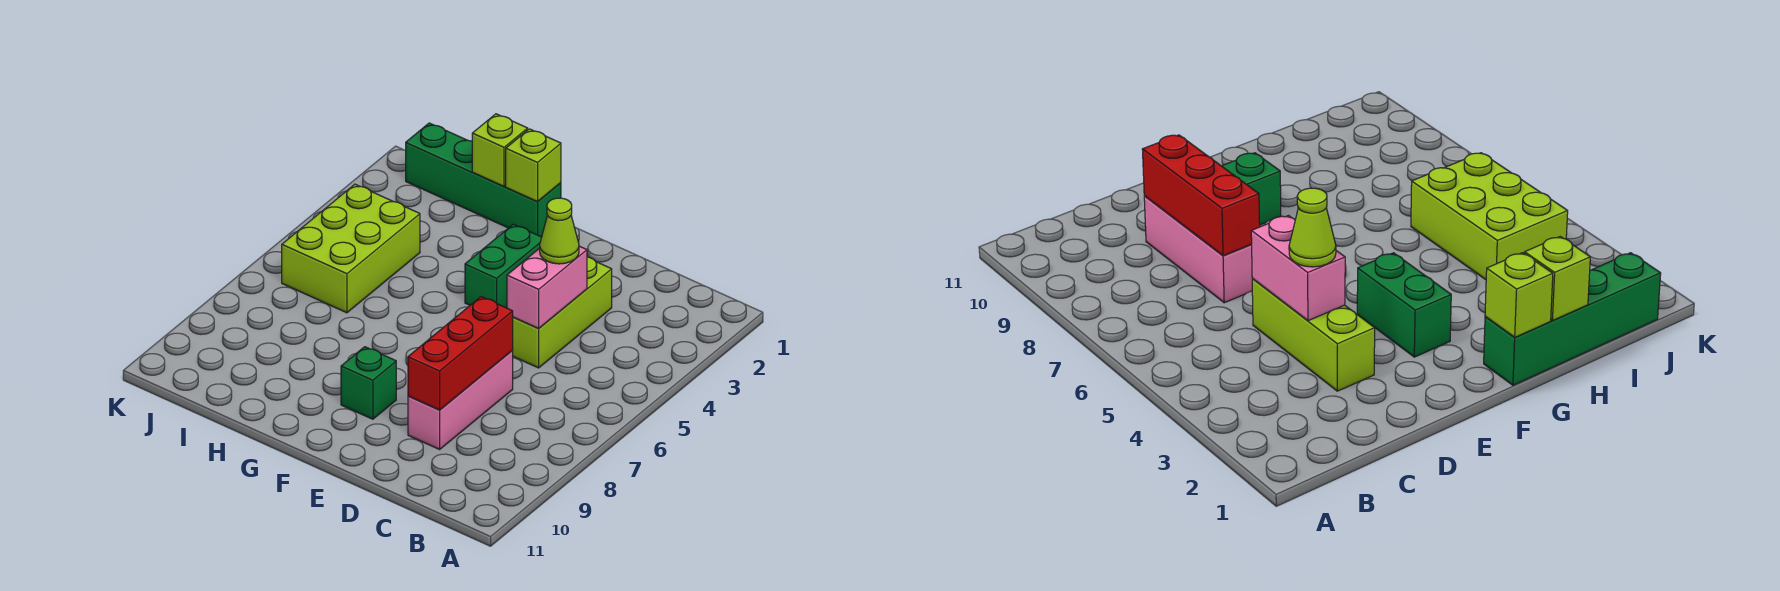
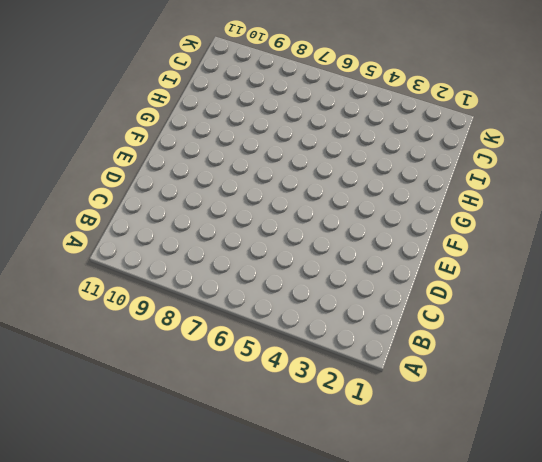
none -> lime brick D3:D5 level 1
none -> pink brick D7:D9 level 1

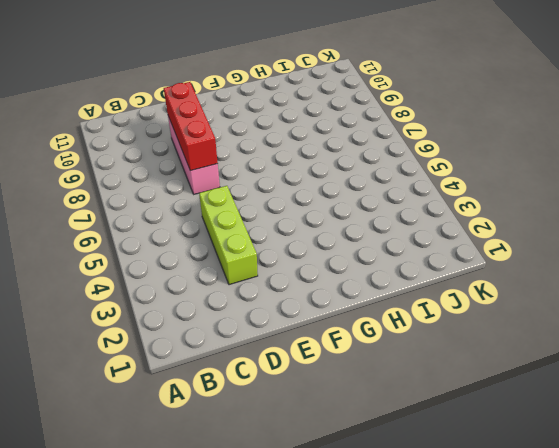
none -> green brick F3:F4 level 1
none -> green brick F9 level 1

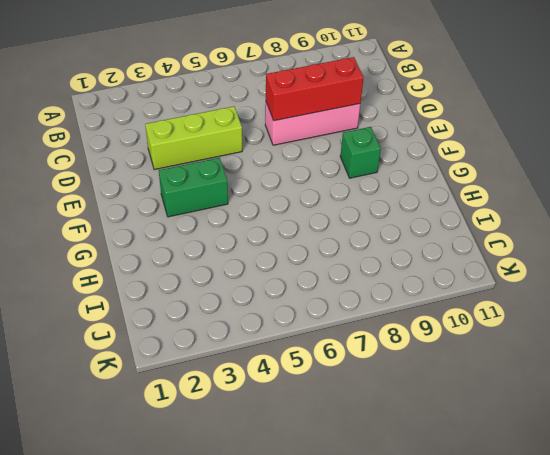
none -> green brick G1:J1 level 1
none -> lime brick I4:J6 level 1

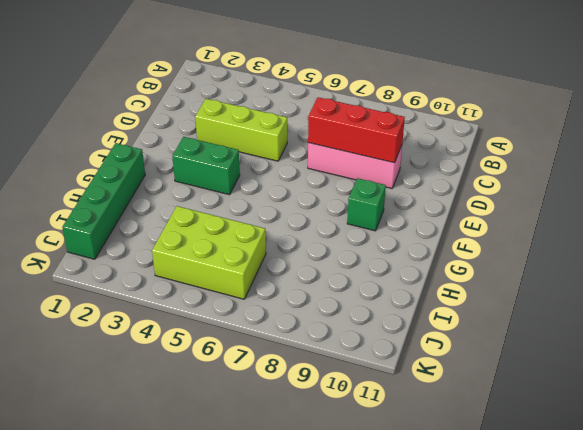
none -> pink brick D4:D5 level 2
none -> lime brick G1 level 2

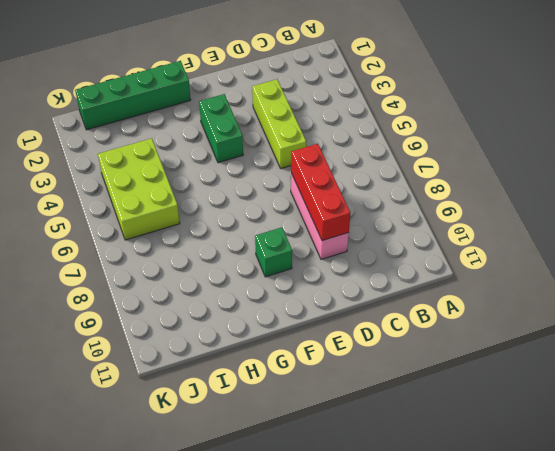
none -> pink brick D4:D5 level 2
none -> lime brick G1 level 2

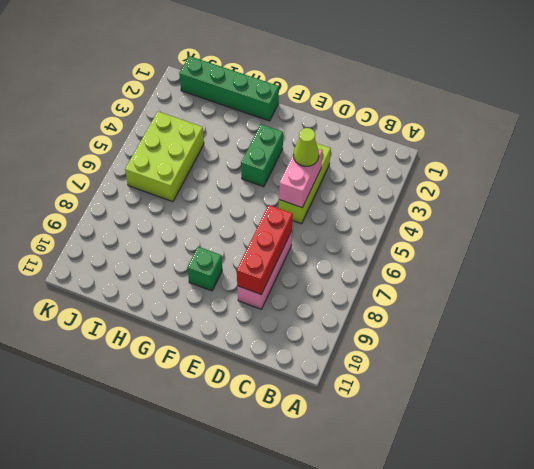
none -> lime brick G1 level 2
none -> lime brick H1 level 2

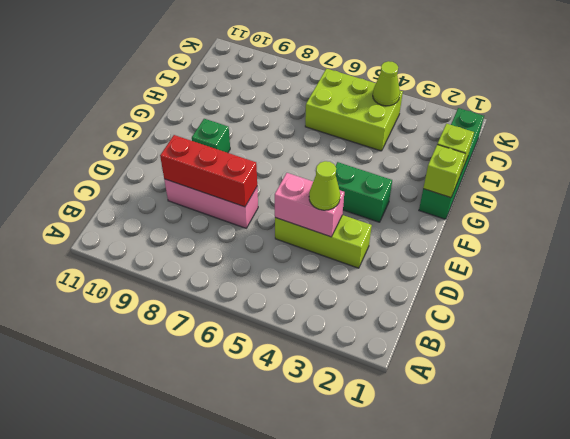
lime cone J4 level 2 -> none

